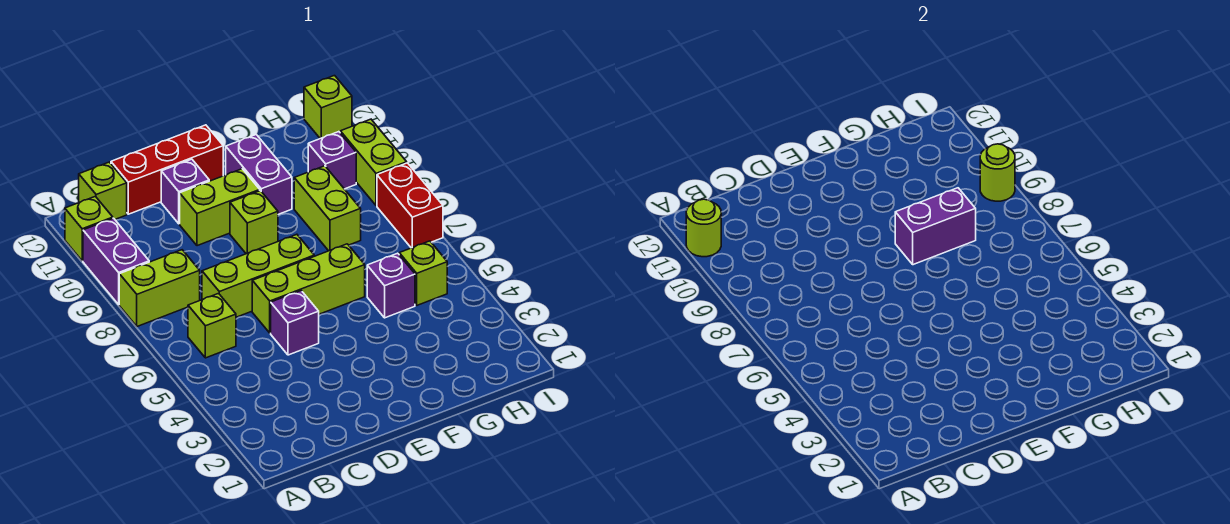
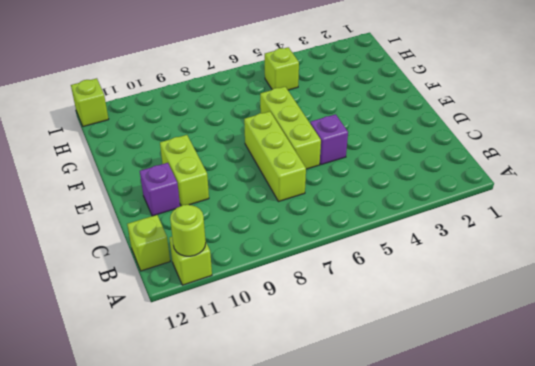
none -> lime brick A8:B8 level 1
none -> purple brick A9:A10 level 1
none -> lime brick B6 level 1

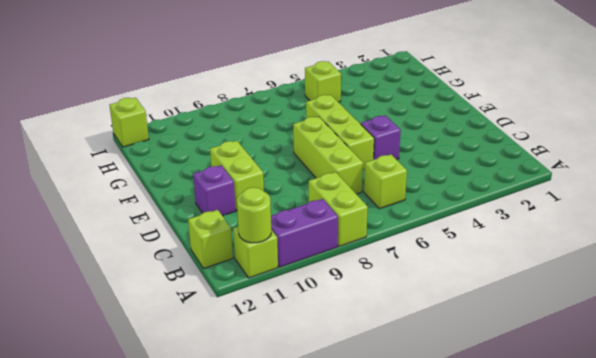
none -> red brick C12:E12 level 1
none -> lime brick E9 level 1
none -> purple brick F10:F11 level 1

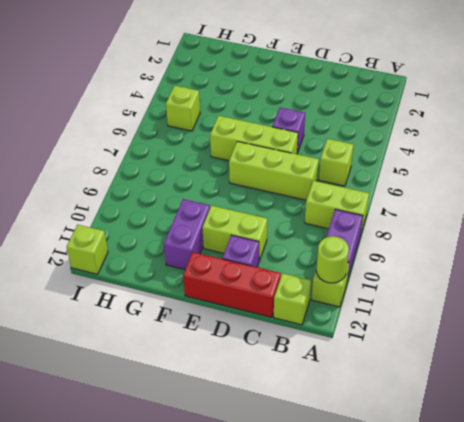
none -> lime brick E9 level 1
none -> purple brick G5 level 1
none -> lime brick G8:G9 level 1

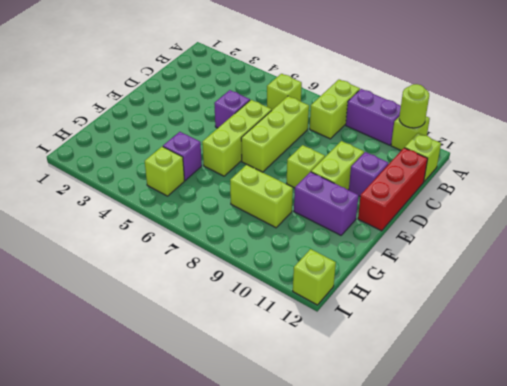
none -> purple brick H10 level 1
none -> red brick I7:I8 level 1
none -> lime brick I9:I10 level 1

